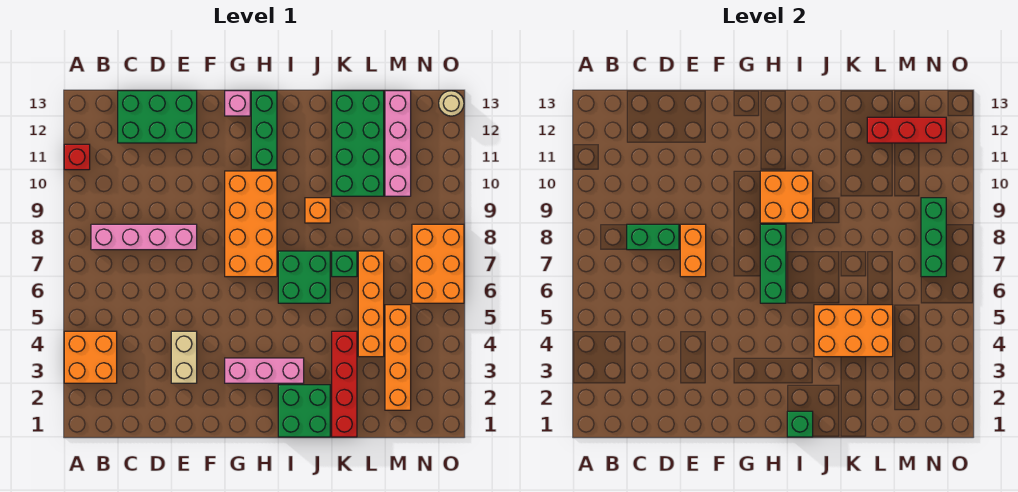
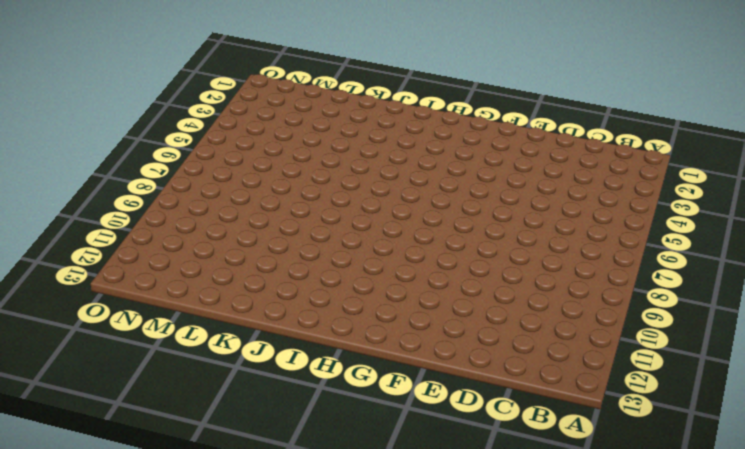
none -> orange brick A3:B4 level 1
none -> red brick A11 level 1
none -> pink brick B8:E8 level 1

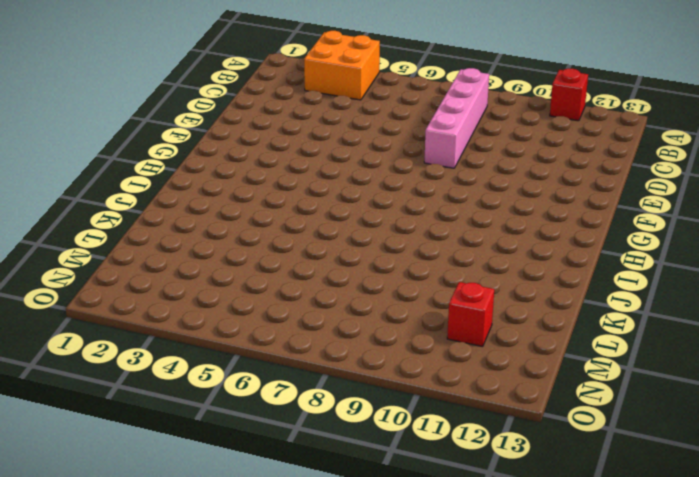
red brick M11 level 1 -> pink brick M10:M13 level 1
none -> green brick C12:E13 level 1
none -> tan brick E3:E4 level 1
none -> pink brick G3:I3 level 1

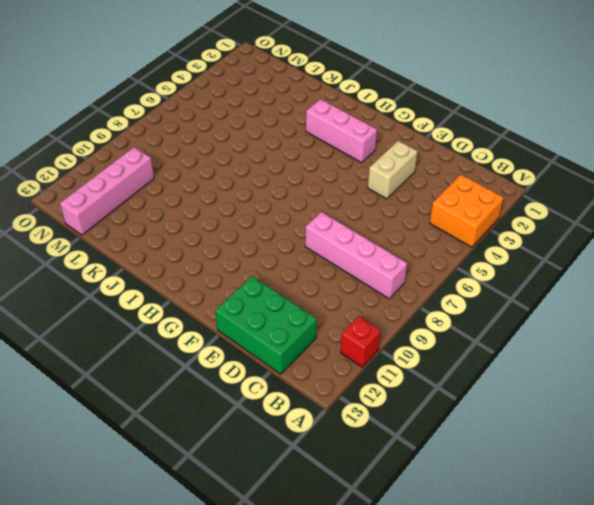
none -> orange brick G7:H10 level 1
none -> pink brick G13 level 1
none -> green brick H11:H13 level 1

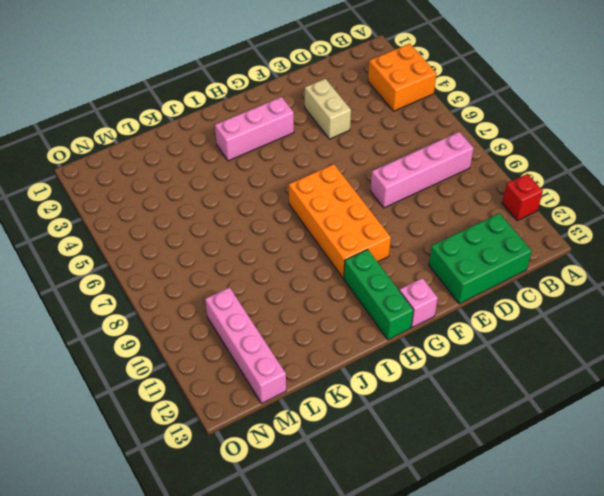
none -> green brick I1:J2 level 1
none -> green brick I6:J7 level 1
none -> orange brick J9 level 1

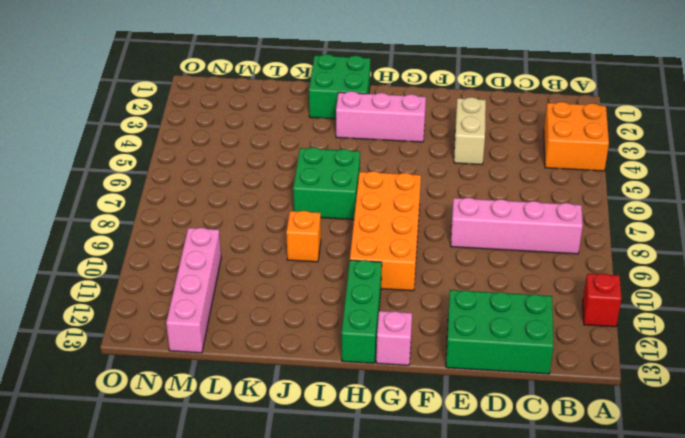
none -> red brick K1:K4 level 1
none -> green brick K7 level 1
none -> green brick K10:L13 level 1

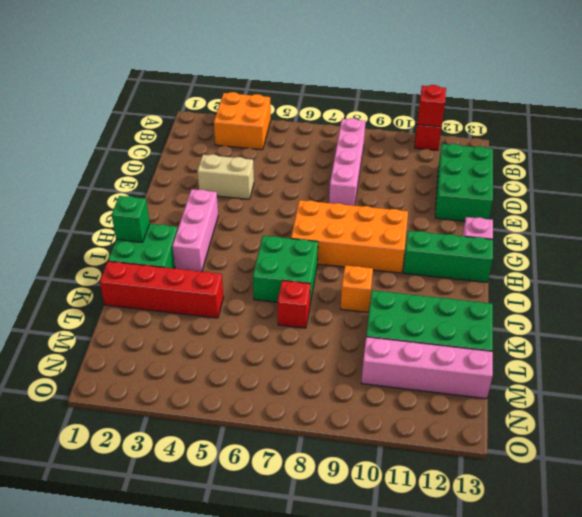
red brick A11 level 2 -> none
red brick K7 level 1 -> green brick K7 level 1
none -> orange brick L4:L7 level 1
none -> orange brick M2:M5 level 1
none -> orange brick N6:O8 level 1

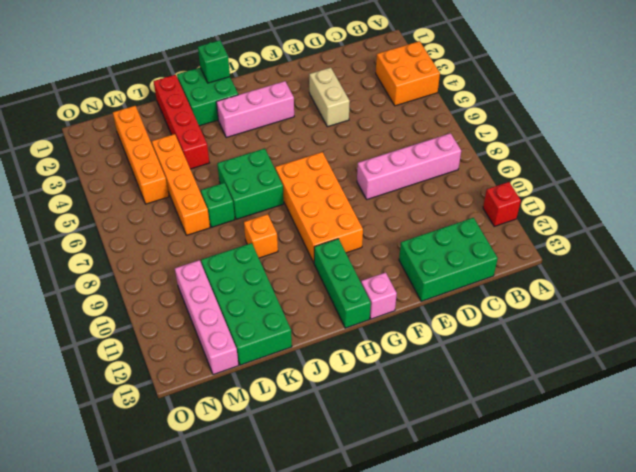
none -> orange brick N6:O8 level 1
none -> tan round brick O13 level 1
none -> green brick C8:D8 level 2

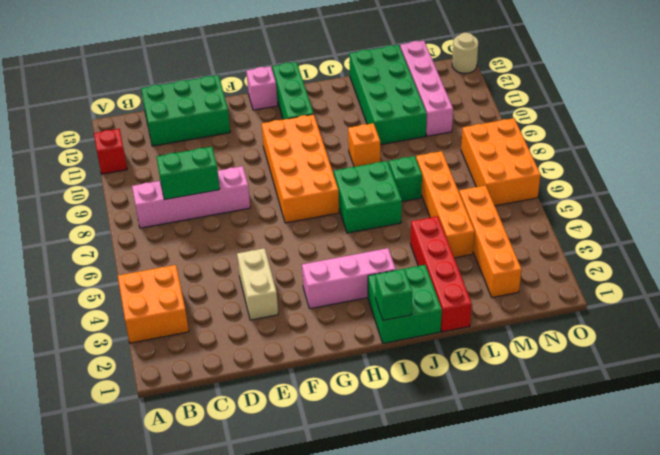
none -> orange brick E7:E8 level 2
none -> green brick H6:H8 level 2
none -> orange brick H9:I10 level 2

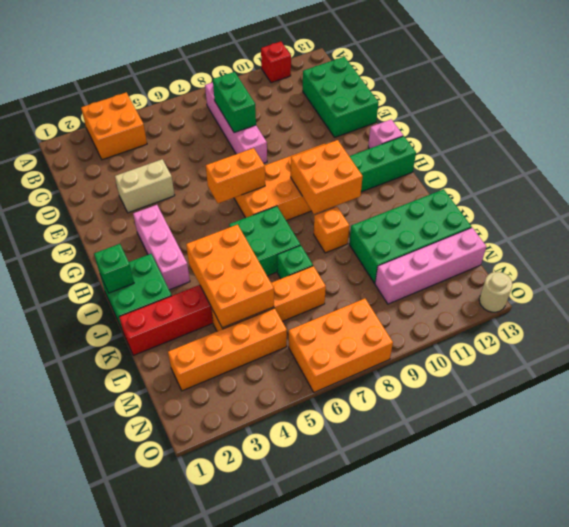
orange brick G6:G7 level 2 -> orange brick E7:E8 level 2
none -> green brick H6:H8 level 2
none -> red brick L12:N12 level 2
none -> green brick N7:N9 level 2

